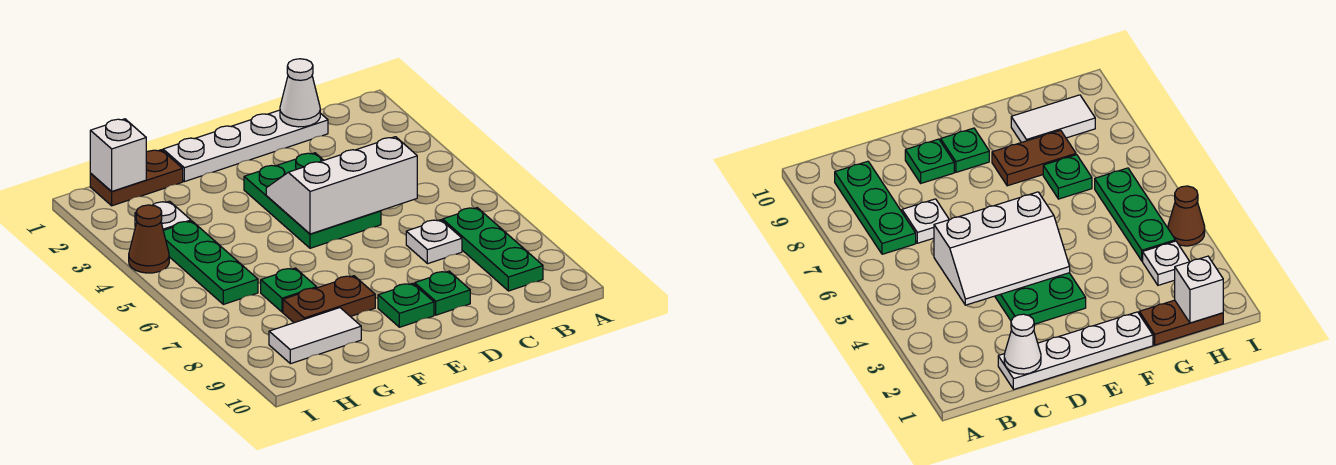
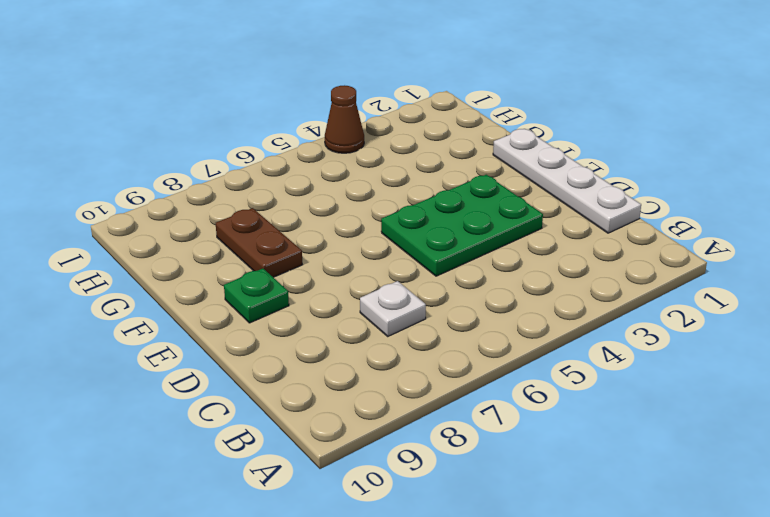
none -> green plate B7:B9 level 1
none -> green plate D9 level 1
none -> brown plate G1:H1 level 1

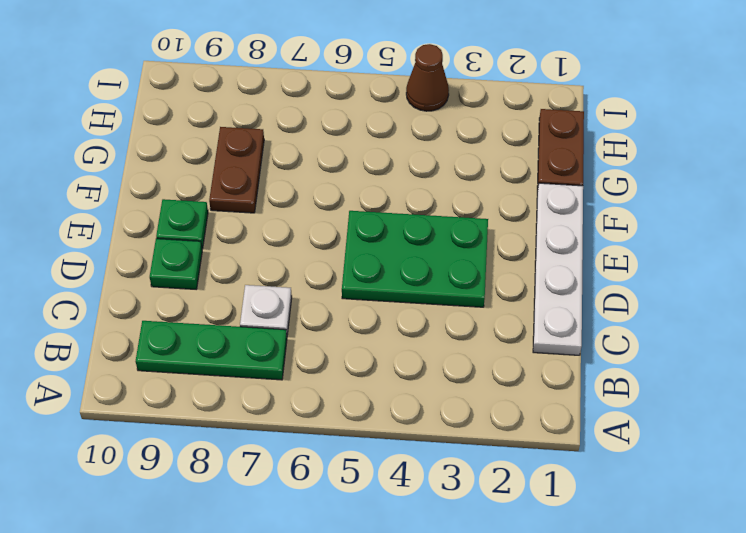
none -> green plate G7 level 1
none -> white tile G9:H9 level 1
none -> white plate H3 level 1

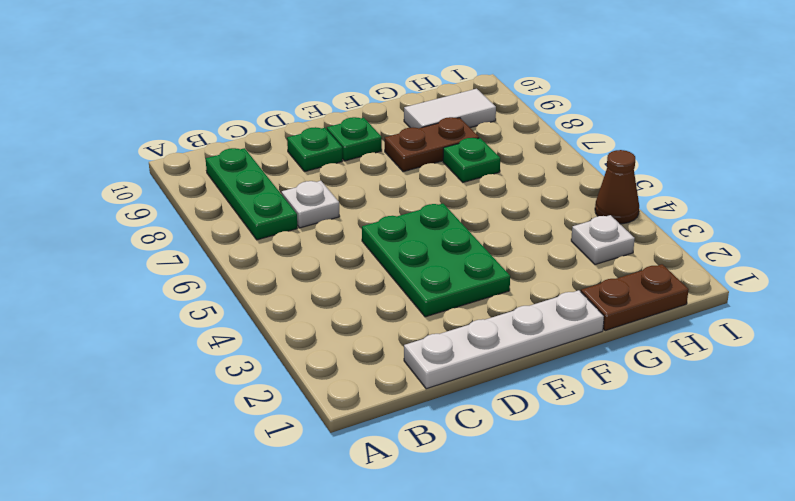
none -> green plate H4:H6 level 1
none -> white cone C1 level 2
none -> white slope C4:E5 level 2 top 5

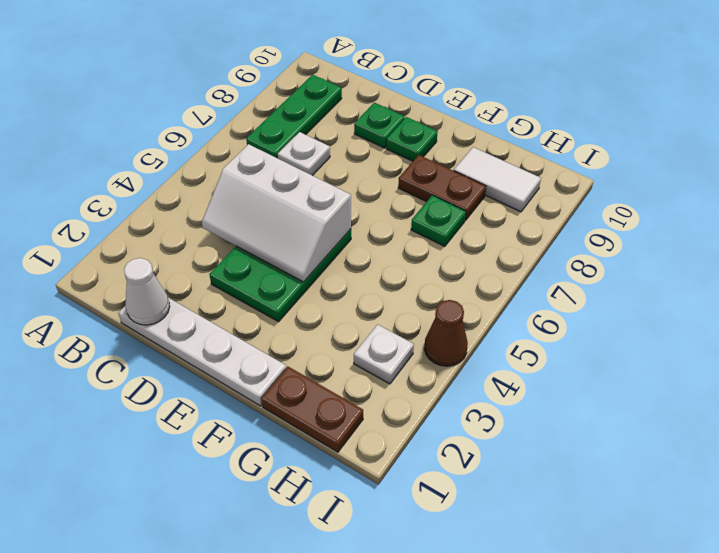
none -> green plate H4:H6 level 1
none -> white brick H1 level 2

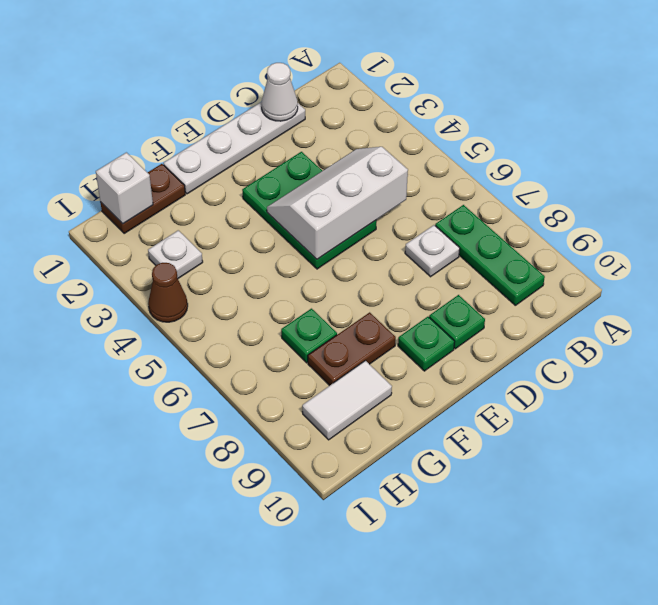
none -> green plate H4:H6 level 1

